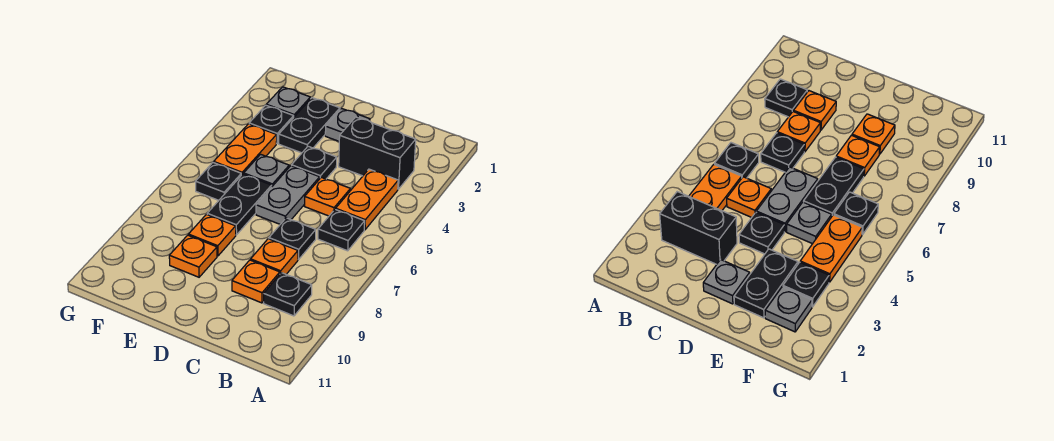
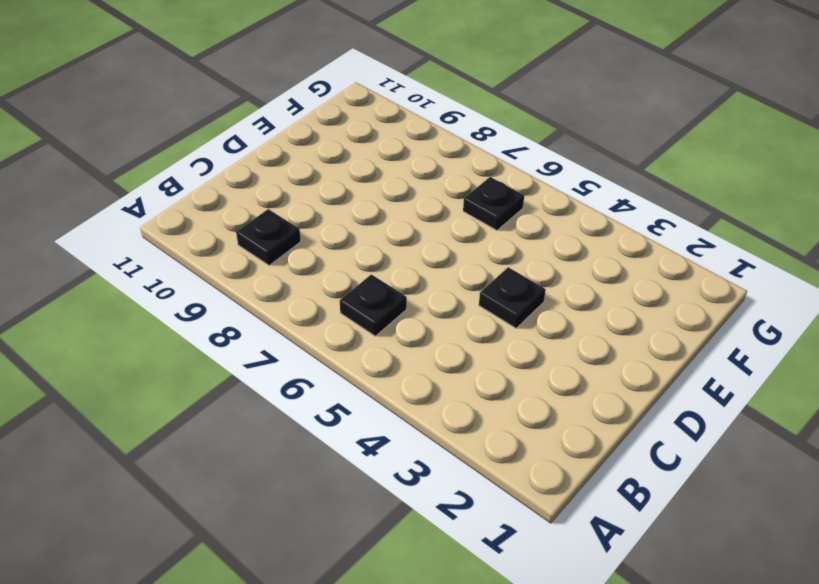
none -> black brick B3:C3 level 1
none -> orange plate B4:B5 level 1
none -> orange plate C5 level 1

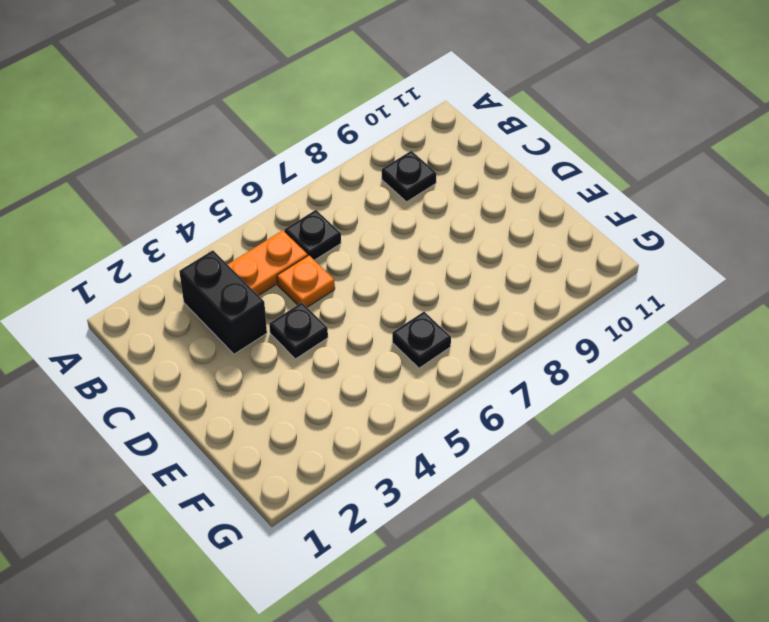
none -> black plate C7 level 1
none -> orange plate C8 level 1
none -> orange plate C9 level 1

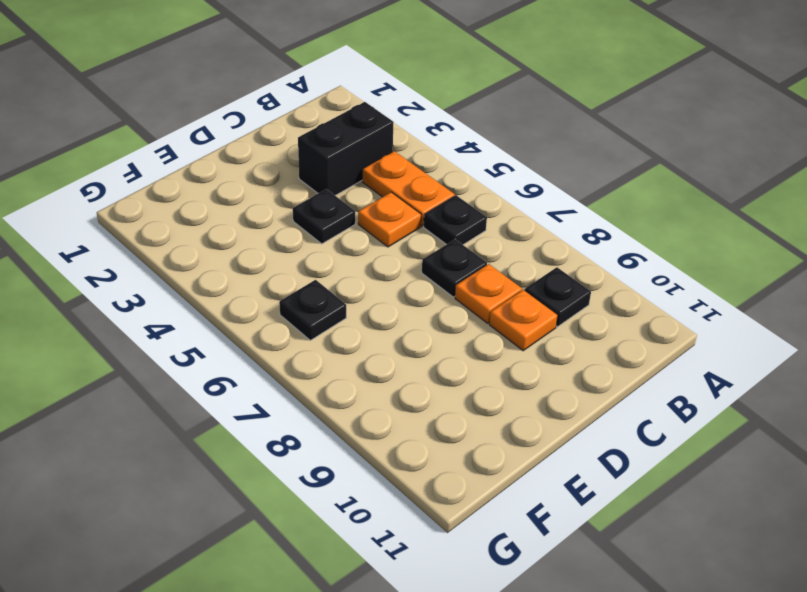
none -> grey plate D2 level 1
none -> grey plate D5:D6 level 1
none -> black plate E2:E3 level 1

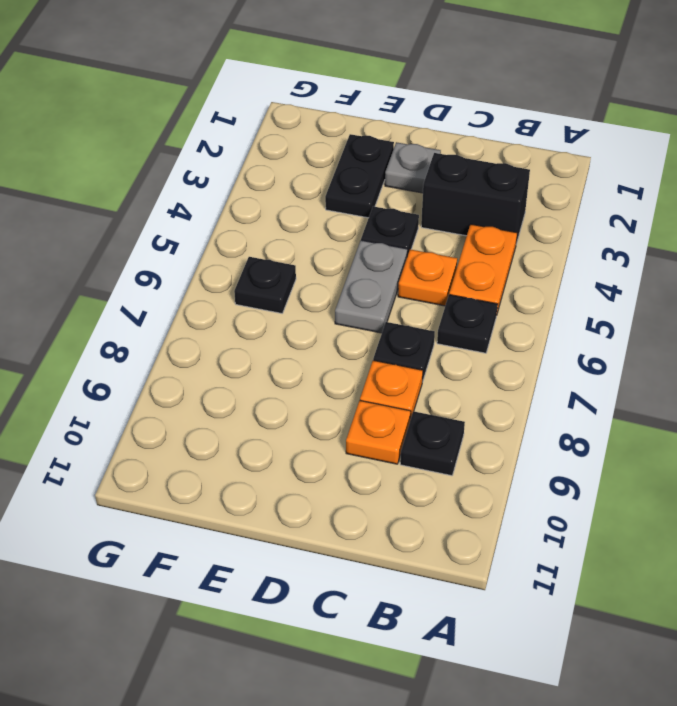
none -> grey plate E5 level 1
none -> black plate E6:E7 level 1
none -> orange plate E8 level 1

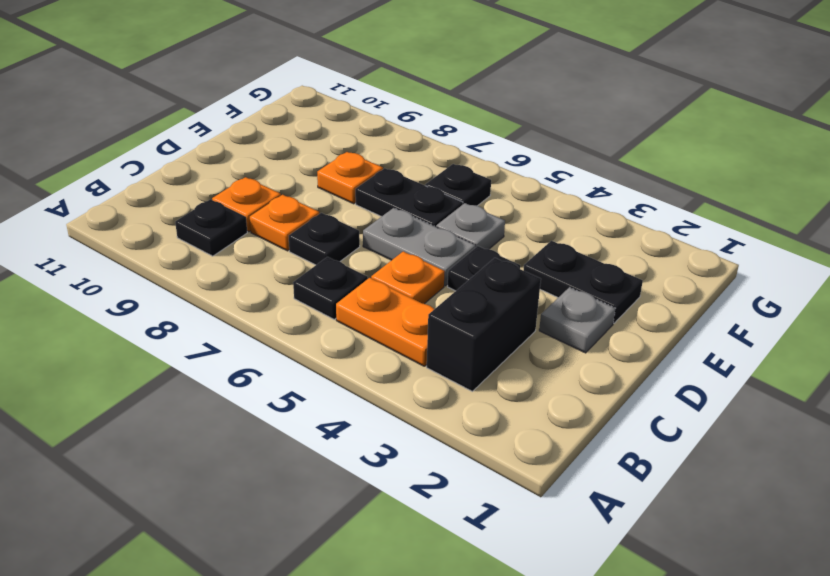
none -> orange plate E9 level 1
none -> grey plate F2 level 1
none -> black plate F3 level 1

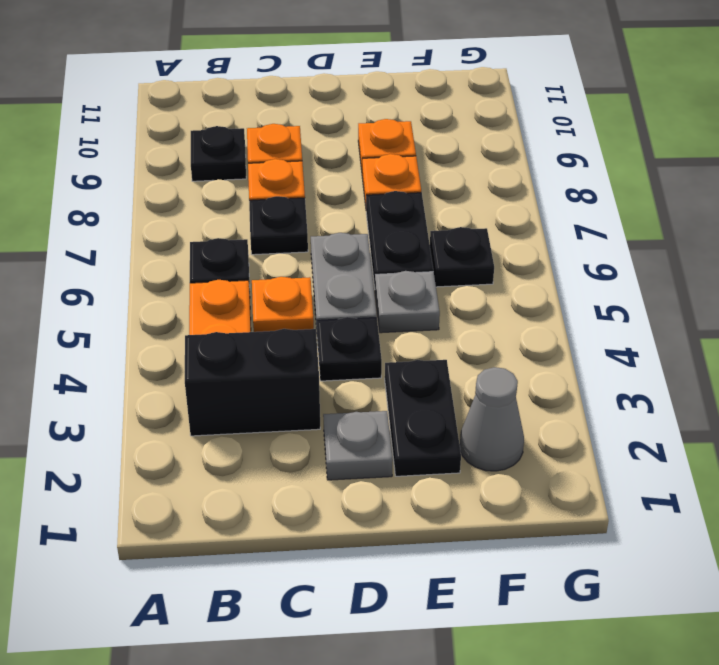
grey cone F2 level 1 -> grey plate F2 level 1
none -> black plate F3 level 1
none -> orange plate F4:F5 level 1

